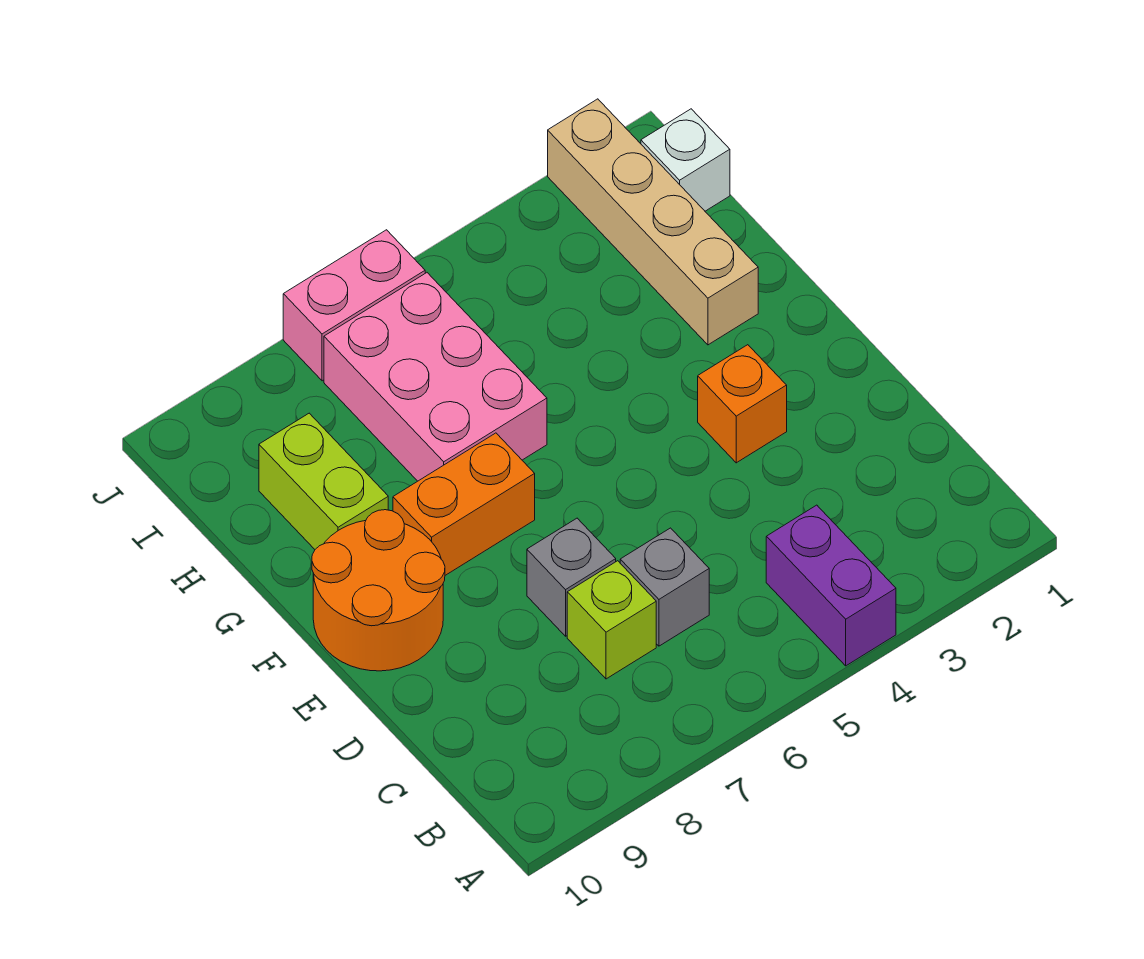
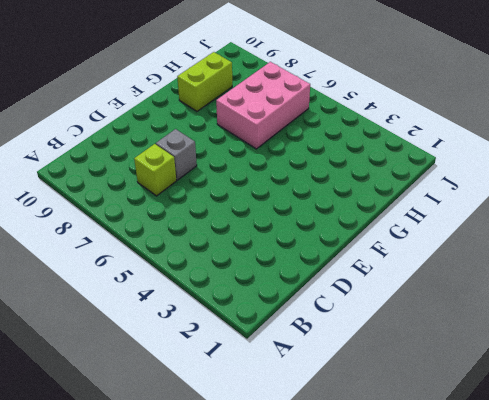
none -> purple brick A4:B4 level 1
none -> grey brick C6 level 1
none -> orange brick E3 level 1

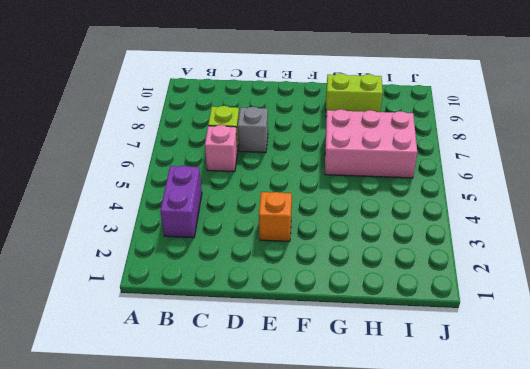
purple brick B3:B4 level 1 -> purple brick A4:B4 level 1
pink brick C6 level 1 -> grey brick C6 level 1
none -> orange round brick E9:F10 level 1
none -> orange brick F7:F8 level 1
none -> tan brick G2:J2 level 1

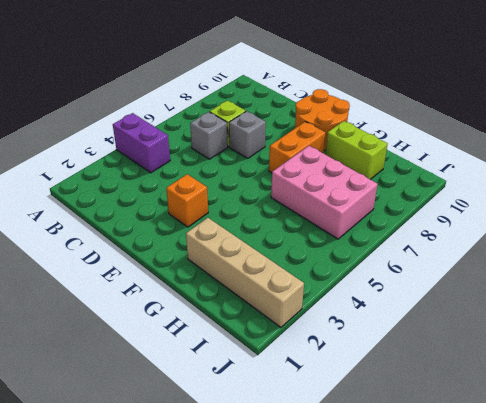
none -> white brick I1 level 1
none -> pink brick J6:J7 level 1

